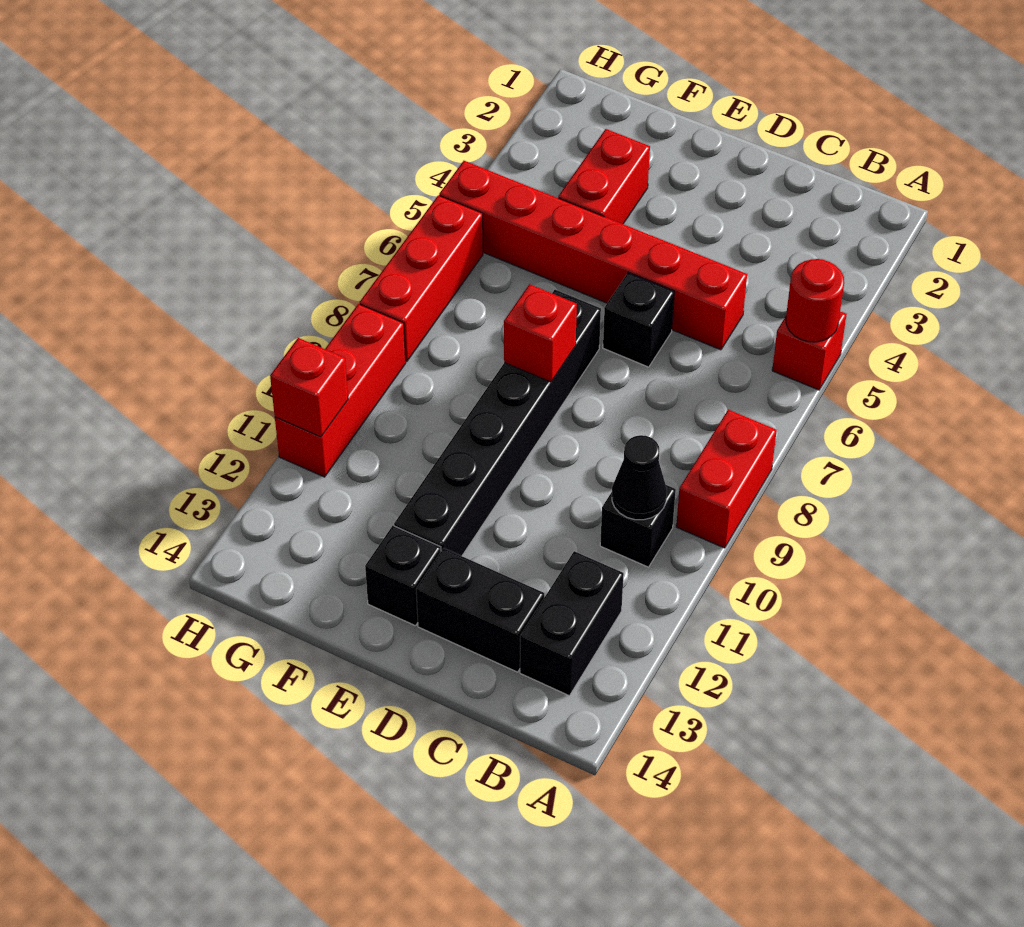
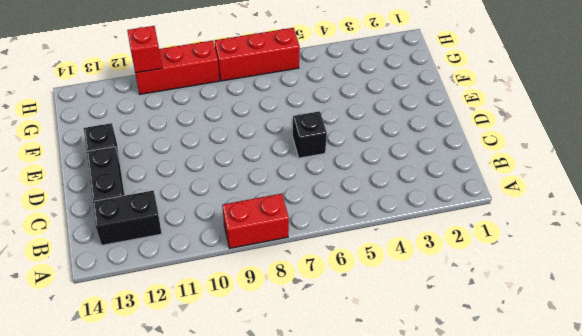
none -> red brick A5 level 1
none -> black brick B10 level 1
none -> red brick C5:H5 level 1

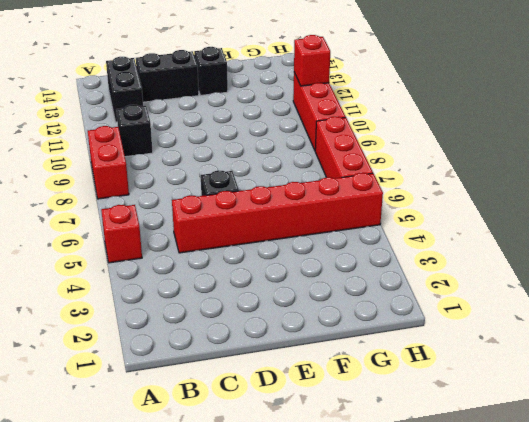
none -> black brick E7:E12 level 1
none -> red brick F3:F4 level 1
none -> red round brick A5 level 2

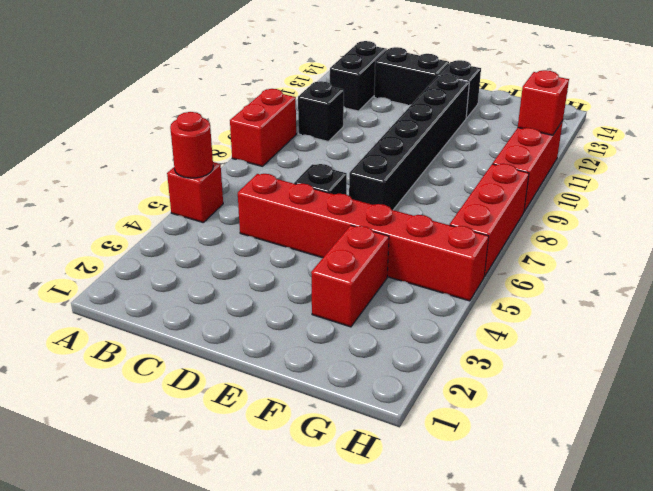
none -> black cone B10 level 2
none -> red brick E8 level 2

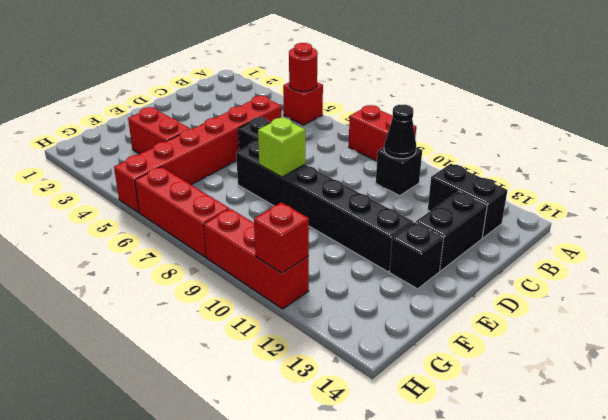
lime brick E8 level 2 -> red brick E8 level 2

